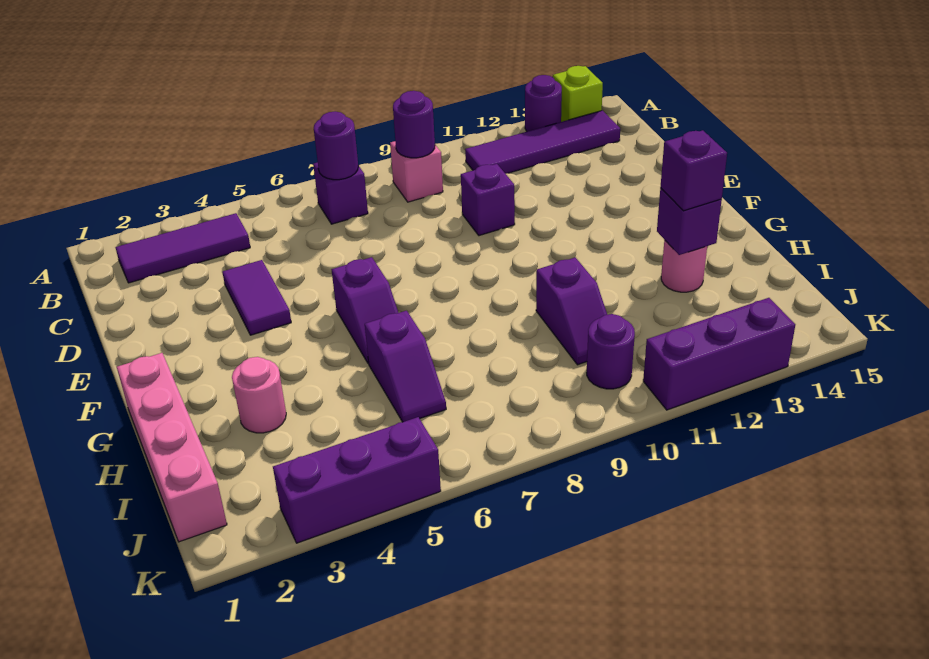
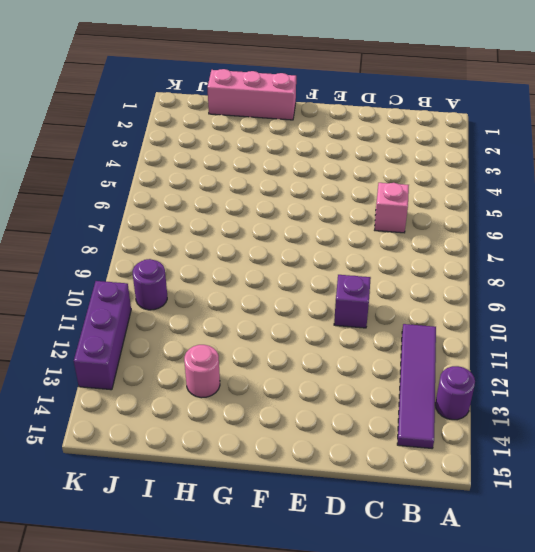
pink brick C6 level 1 -> pink brick B9 level 1
pink brick G1:I1 level 1 -> pink brick G1:J1 level 1
none -> lime brick A14 level 1
none -> purple tile B2:B4 level 1
none -> purple brick B7 level 1

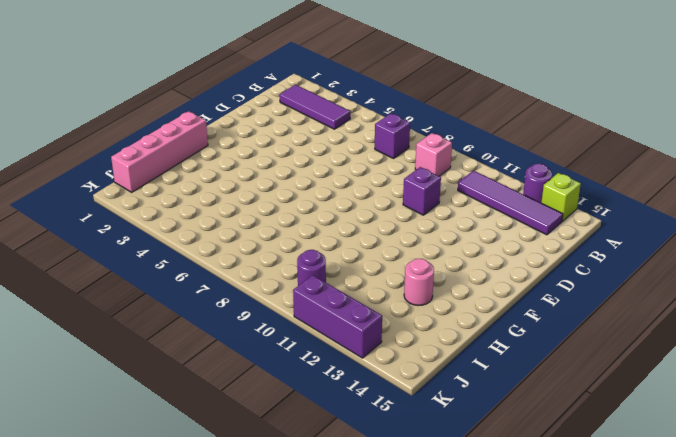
none -> purple tile D4:E4 level 1
none -> purple slope F6:G6 level 1 top F
none -> pink round brick H3 level 1

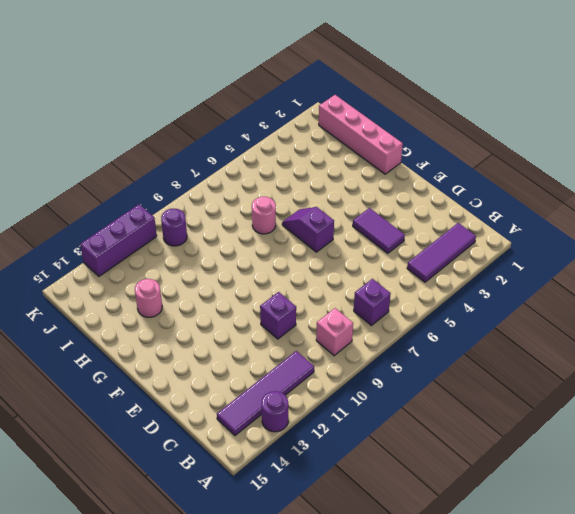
pink round brick H7 level 1 -> pink round brick H3 level 1
none -> lime brick A14 level 1
none -> purple slope H6:I6 level 1 top H
none -> purple slope H10:I10 level 1 top H

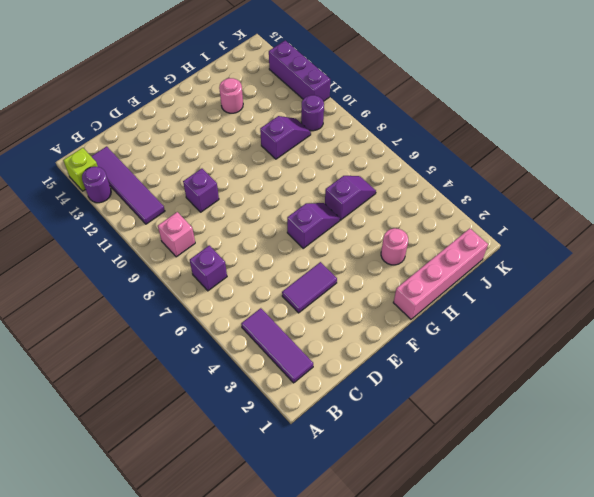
none -> purple brick K3:K5 level 1
none -> purple round brick B7 level 2
none -> purple round brick B9 level 2

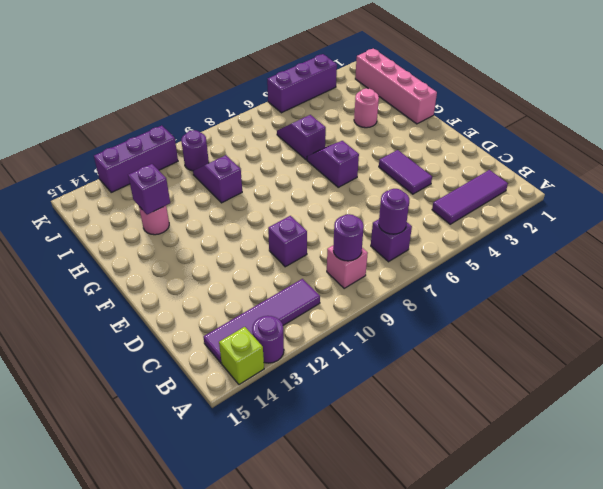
none -> purple brick H13 level 3

